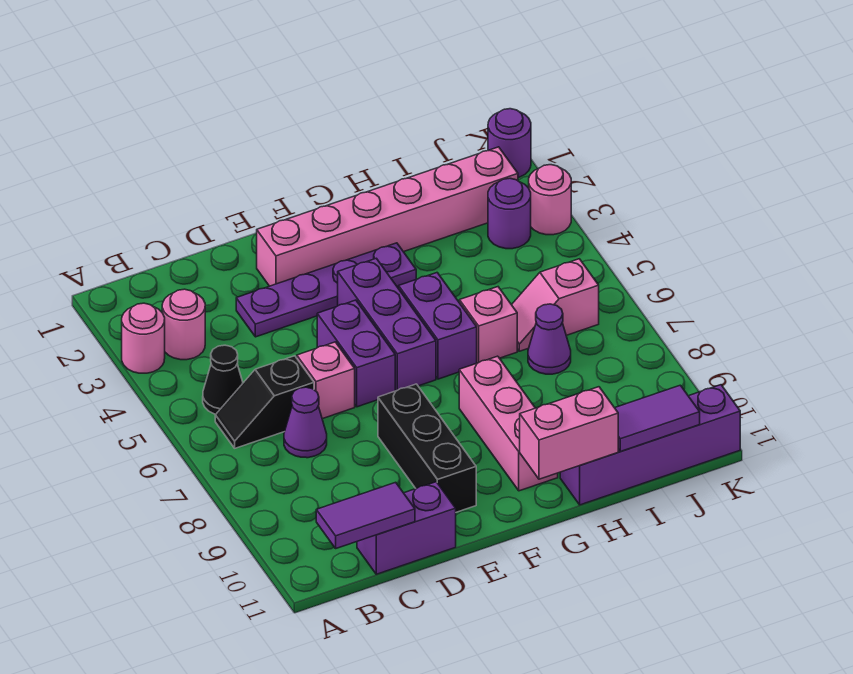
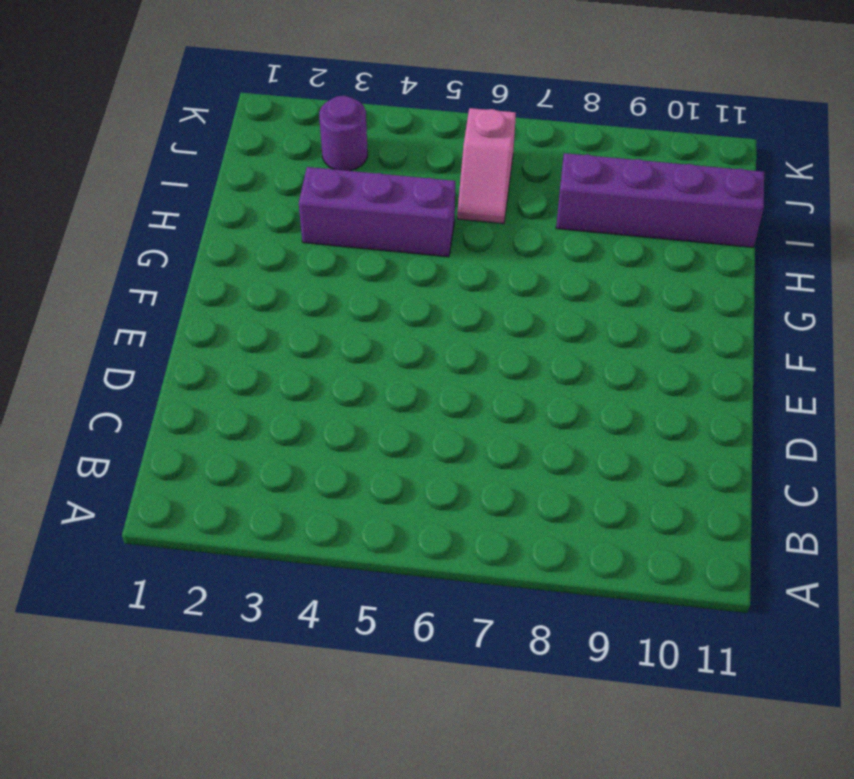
purple brick H3:H5 level 1 -> purple brick F4:F6 level 1
purple brick I8:I11 level 1 -> purple brick H11:K11 level 1
none -> pink round brick A3 level 1
none -> pink round brick B3 level 1
none -> black cone B5 level 1

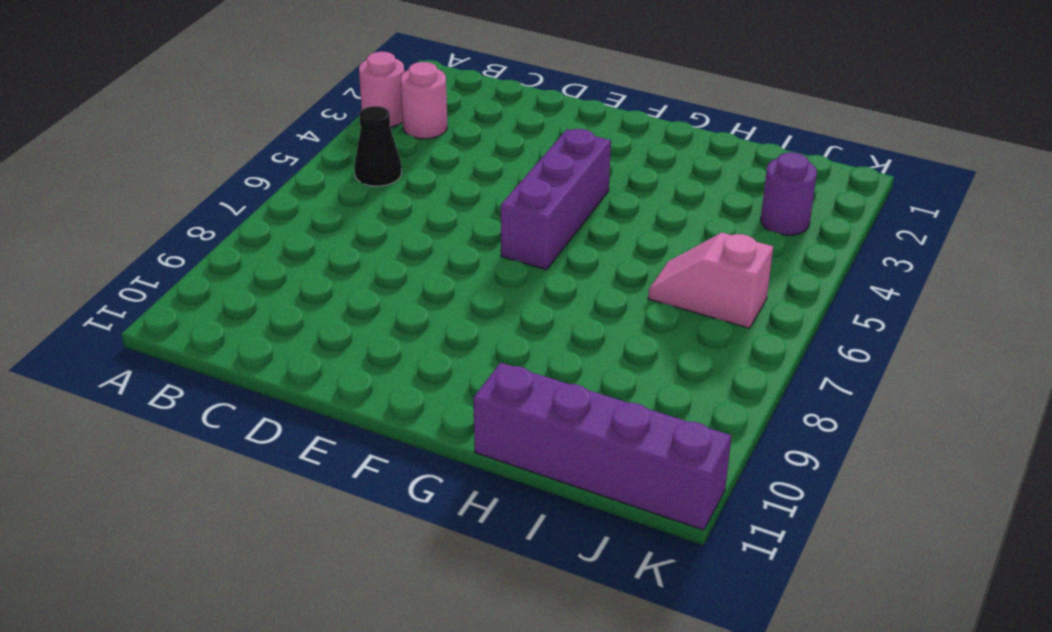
none -> black slope B6:C6 level 1 top C
none -> purple cone C7 level 1
none -> purple brick C11:D11 level 1

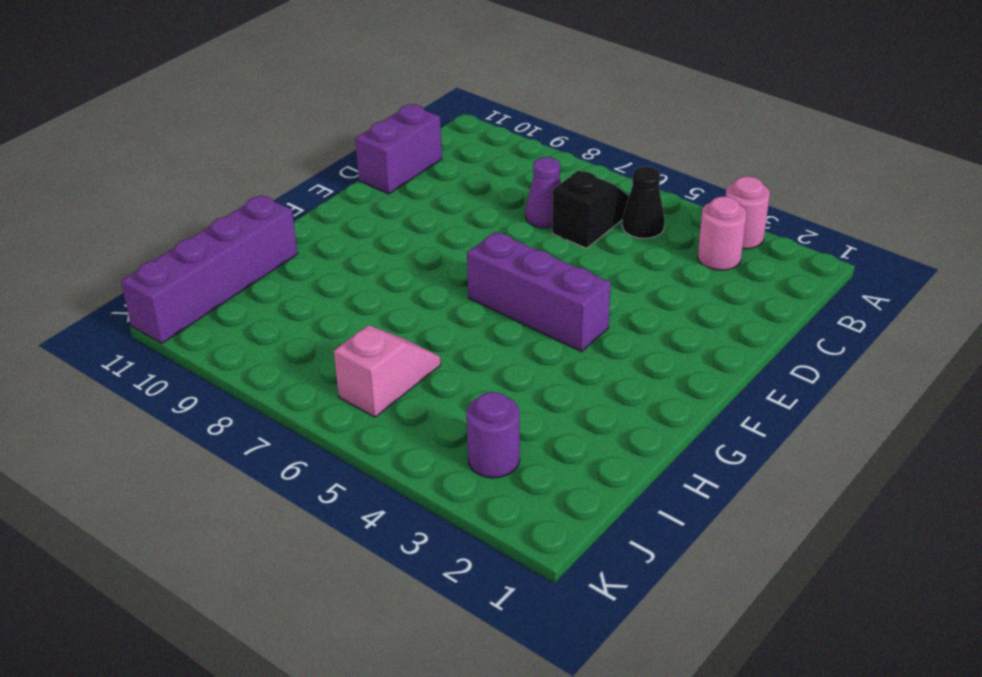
none -> purple plate D3:G3 level 1
none -> pink brick D6 level 1
none -> pink brick E2:J2 level 1

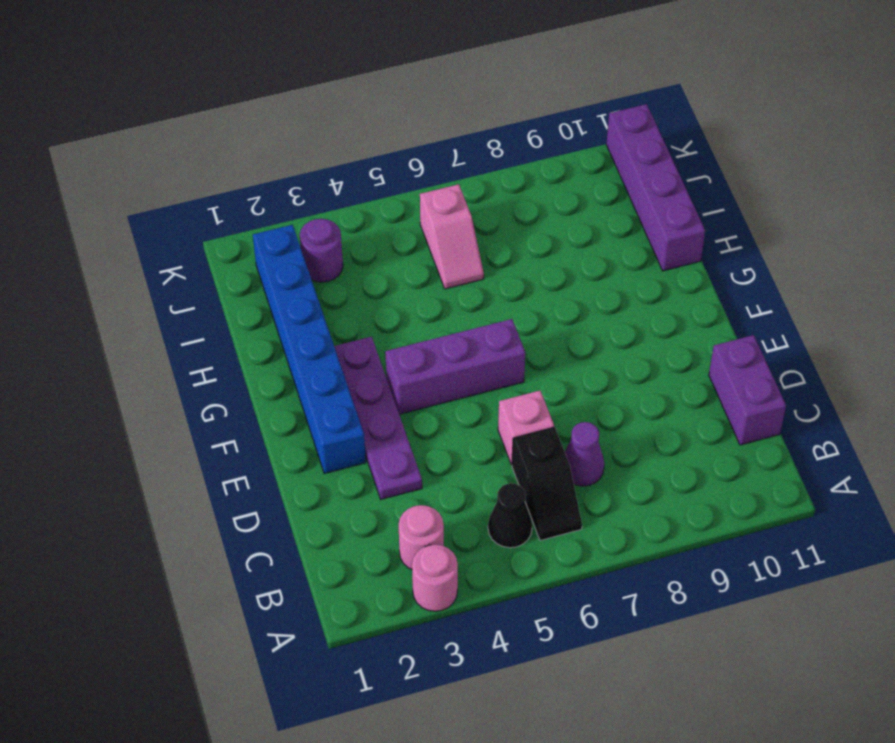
blue brick E2:J2 level 1 -> pink brick E2:J2 level 1
none -> purple brick E5:E6 level 1
none -> black brick E8:E10 level 1
none -> purple brick G5:G6 level 1

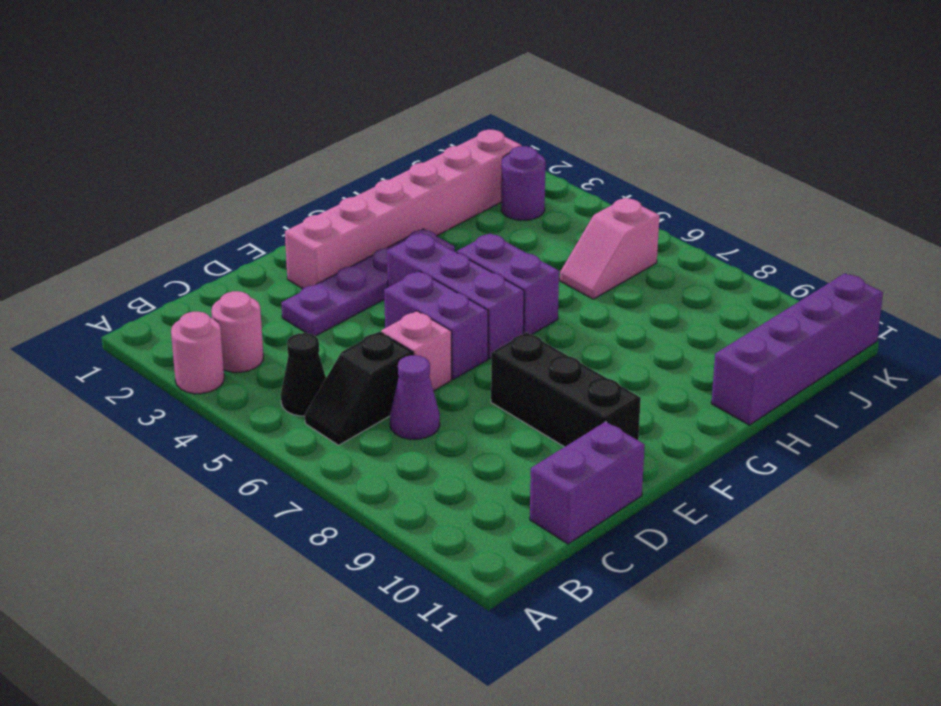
none -> pink brick G8:G10 level 1
none -> pink brick H6 level 1
none -> purple cone I7 level 1

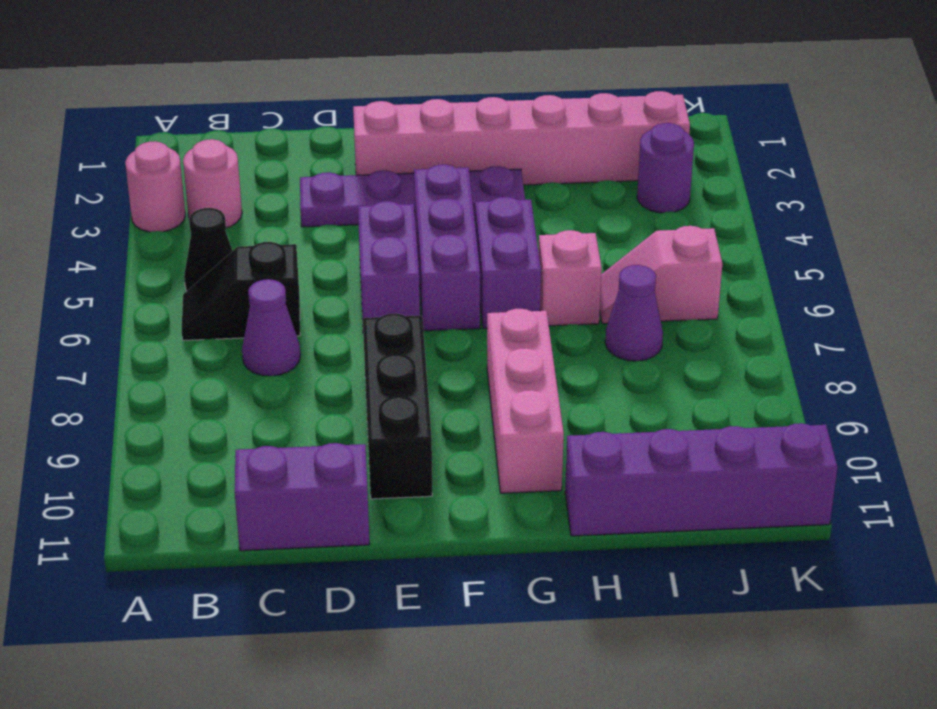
none -> pink brick D6 level 1
none -> purple round brick K1 level 1
none -> pink round brick K3 level 1

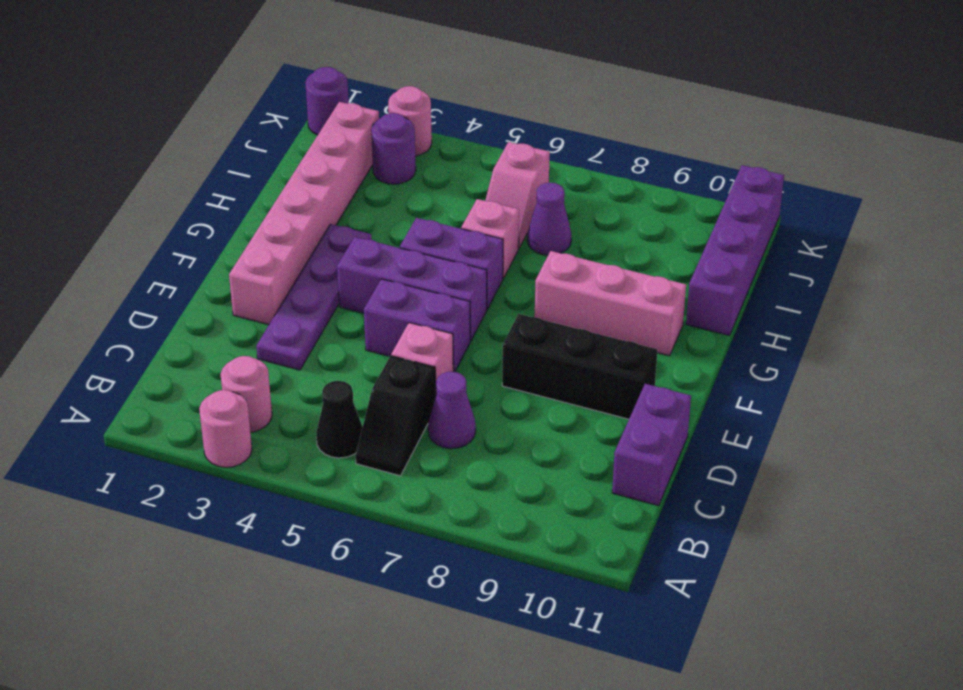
none -> purple tile B11:C11 level 2
none -> pink brick G11:H11 level 2
none -> purple tile I11:J11 level 2

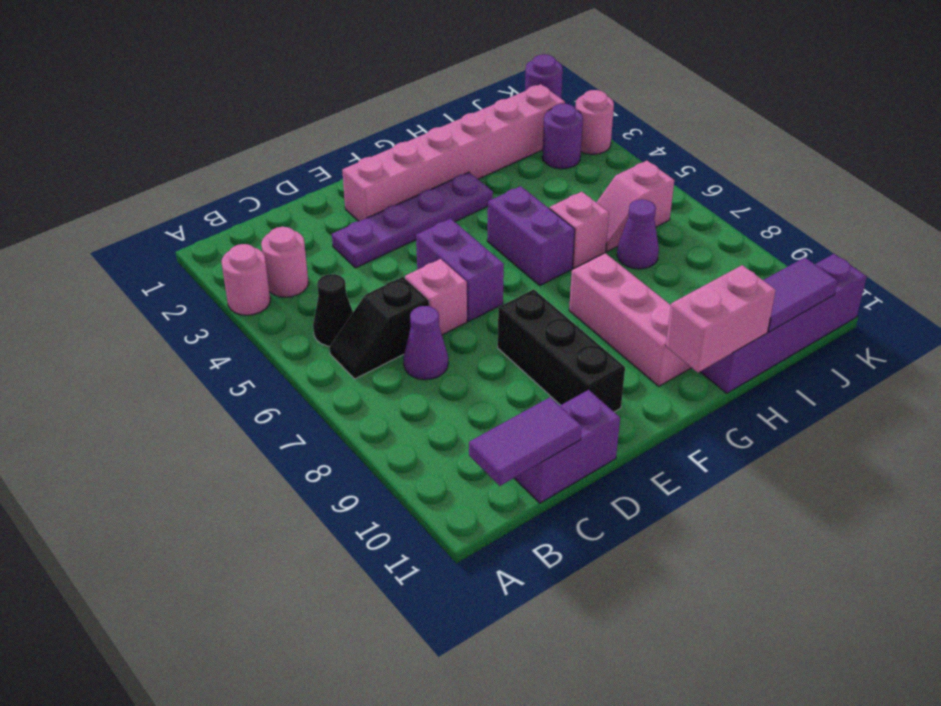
none -> purple brick F4:F6 level 1

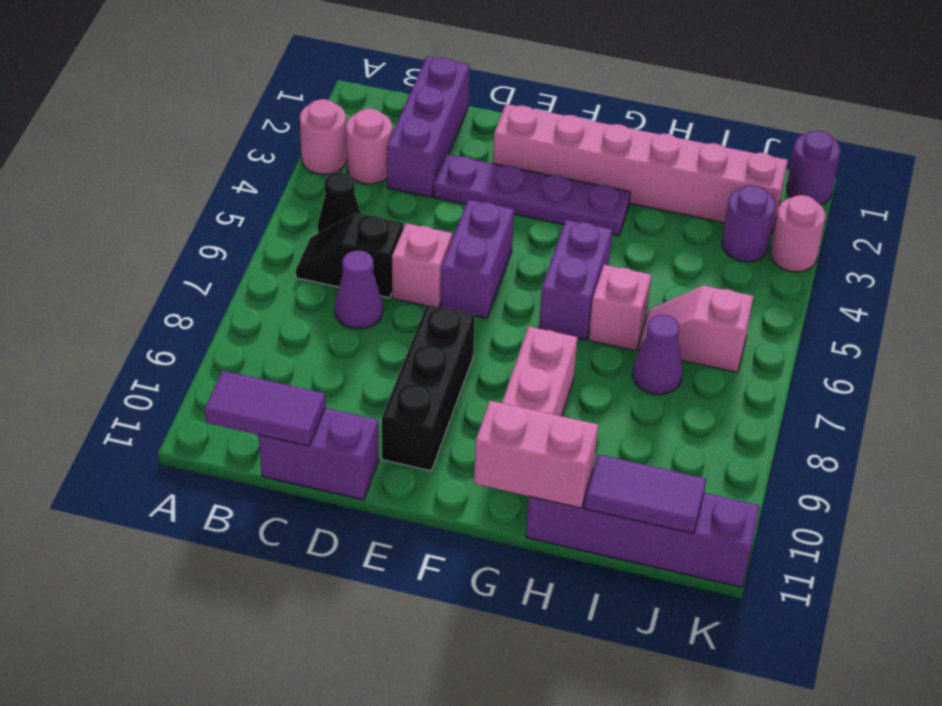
purple brick C1:C3 level 1 -> purple brick F4:F6 level 1

